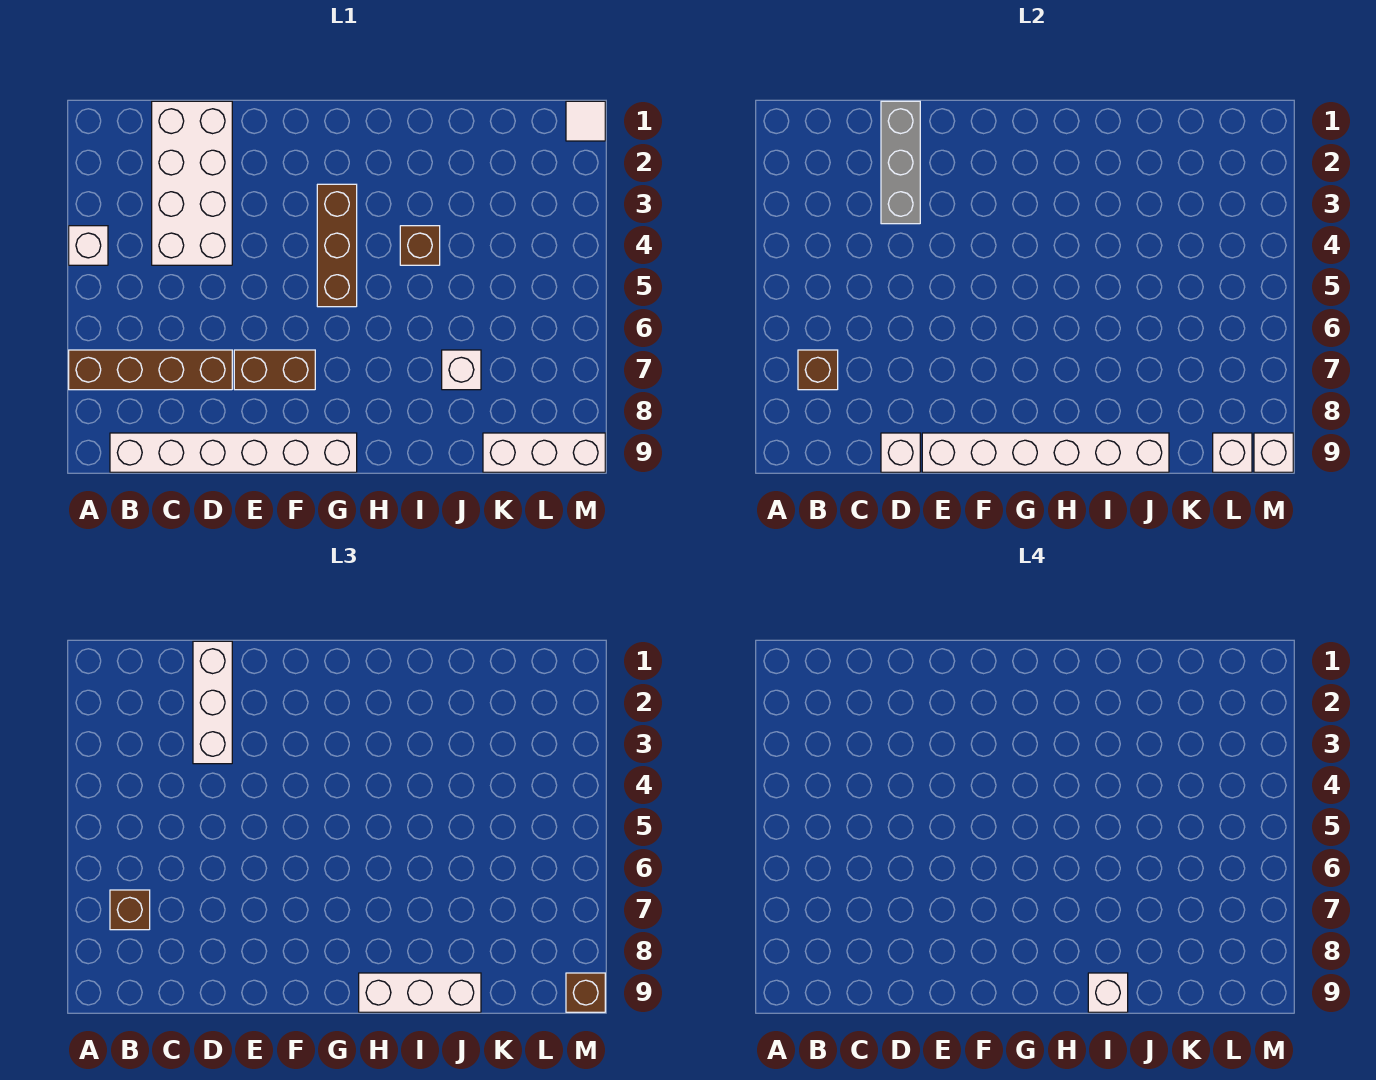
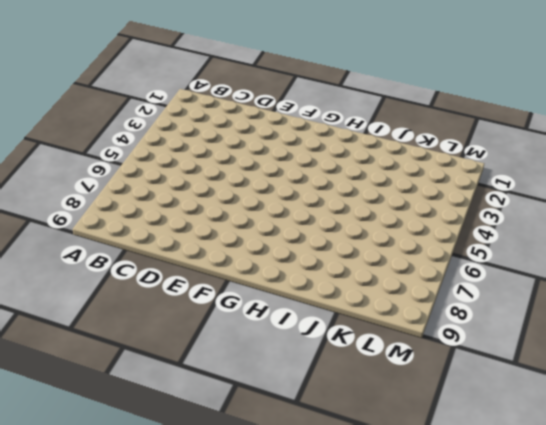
none -> white brick A4 level 1
none -> brown brick A7:D7 level 1
none -> white brick B9:G9 level 1

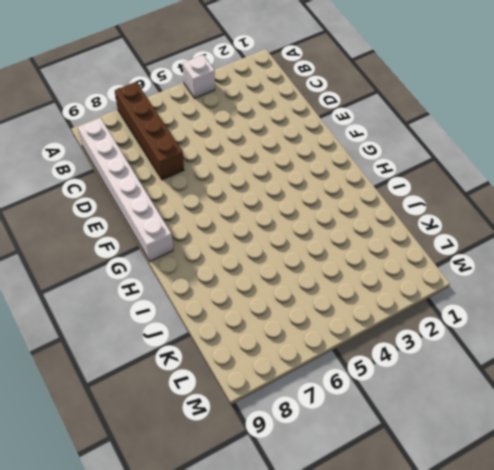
none -> white brick C1:D4 level 1
none -> brown brick E7:F7 level 1
none -> brown brick G3:G5 level 1

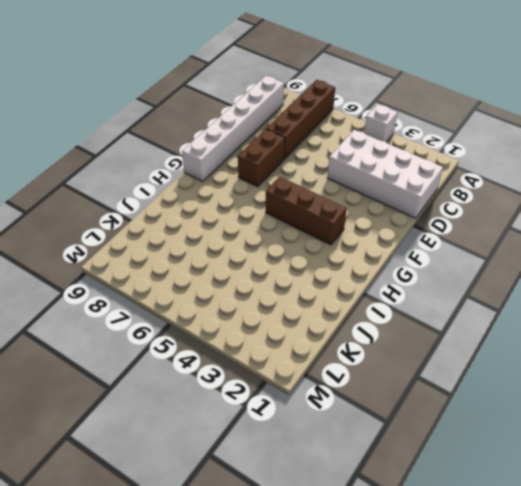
none -> brown brick I4 level 1
none -> white brick J7 level 1
none -> white brick K9:M9 level 1

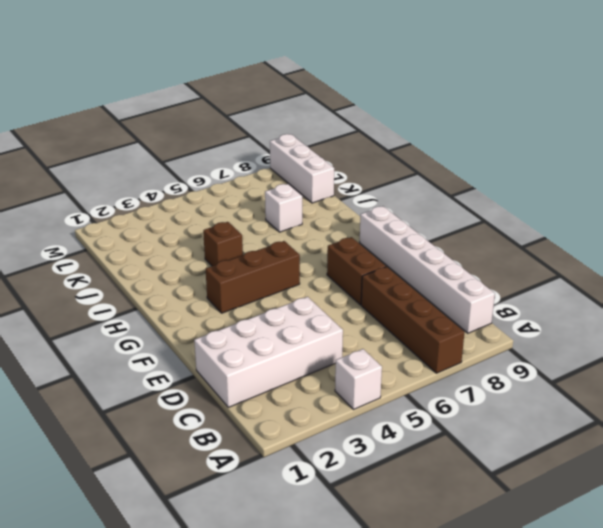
none -> white tile M1 level 1
none -> brown brick B7 level 2
none -> grey brick D1:D3 level 2

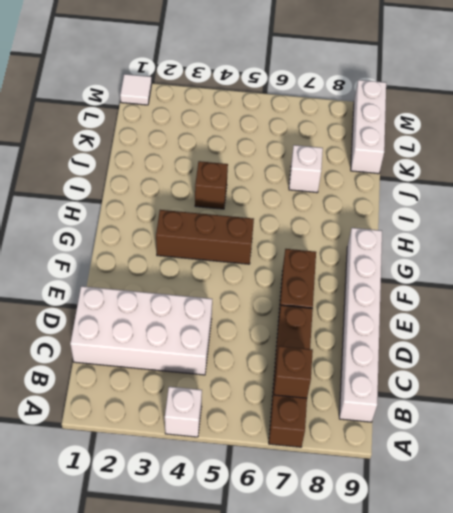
none -> grey brick D1:D3 level 2
none -> white brick D9 level 2
none -> white brick E9:J9 level 2

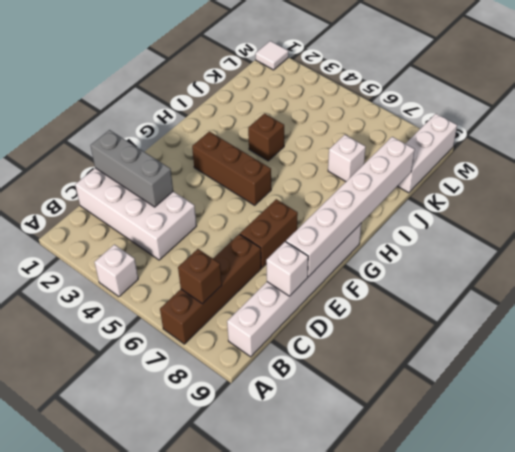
none -> white brick L9 level 2
none -> white brick M9 level 2
none -> brown brick B7 level 3

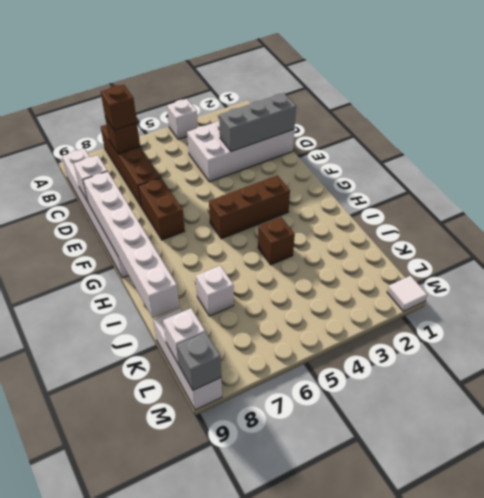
grey brick M9 level 2 -> white brick M9 level 2
none -> white brick D1:D3 level 3
none -> white brick H9:J9 level 3
none -> brown brick M9 level 3

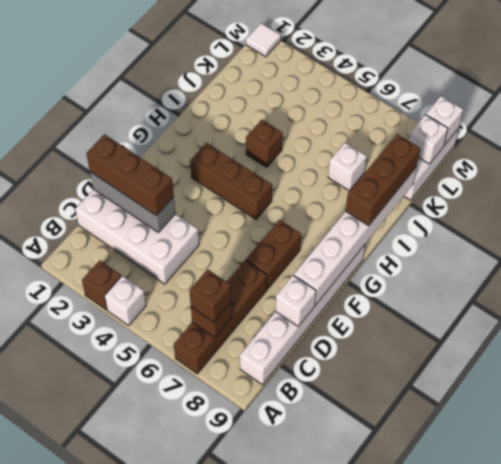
brown brick A3 level 1 -> brown brick M9 level 3
brown brick D1:D3 level 3 -> white brick D1:D3 level 3
brown brick H9:J9 level 3 -> white brick H9:J9 level 3
none -> white brick I9 level 4

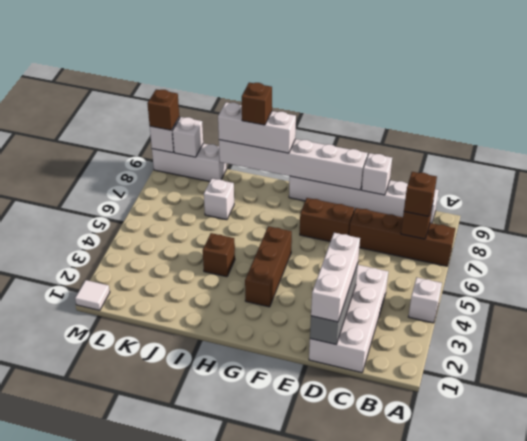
brown brick I9 level 4 -> white brick I9 level 4

